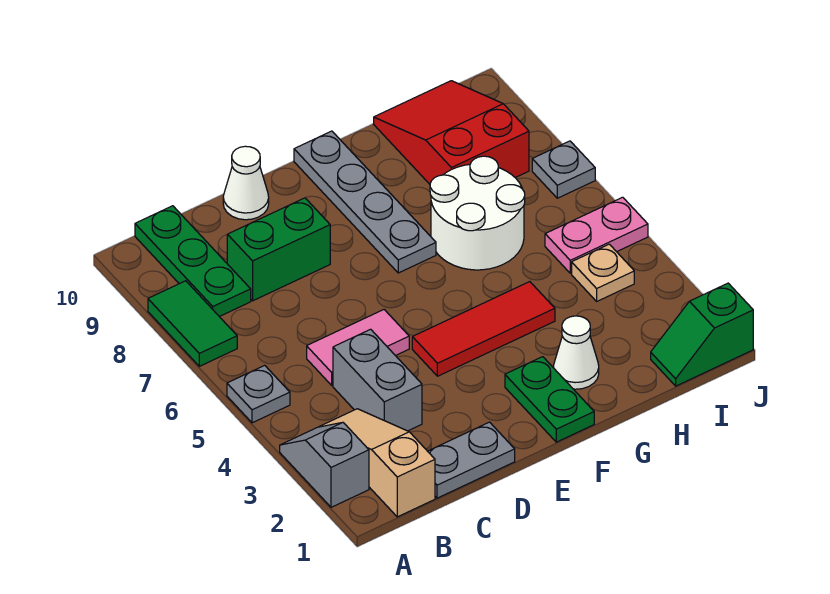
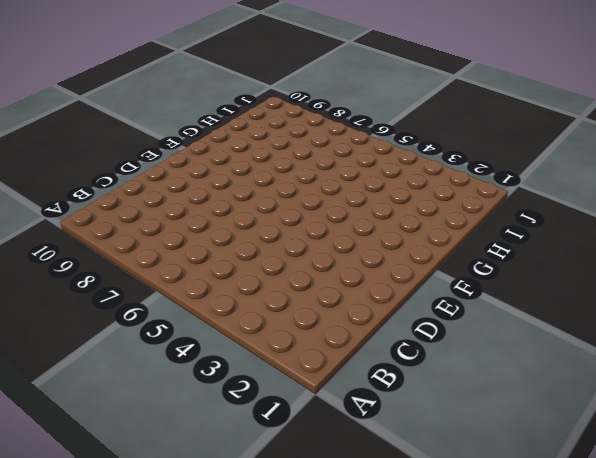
none -> grey slope A2:A3 level 1 top 2
none -> grey plate A5 level 1
none -> green tile A7:A8 level 1

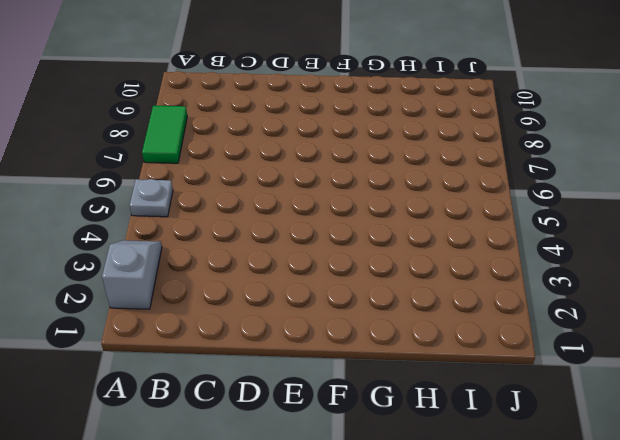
none -> tan slope B1:B3 level 1 top 1
none -> green plate B8:B10 level 1
none -> grey plate C1:D1 level 1

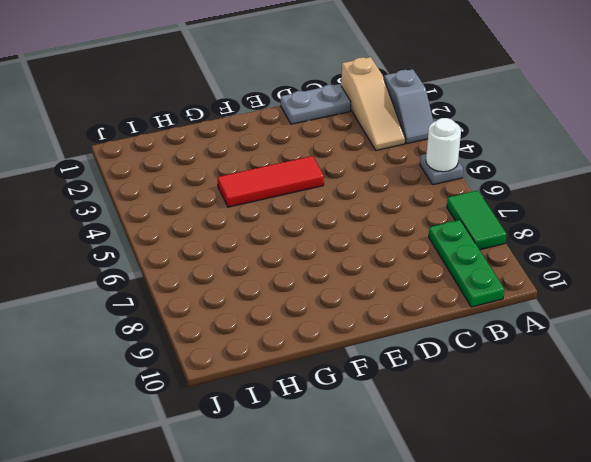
white round brick A5 level 2 -> none
none -> grey brick C3:C4 level 1
none -> pink tile C5:D5 level 1
none -> green brick C8:D8 level 1

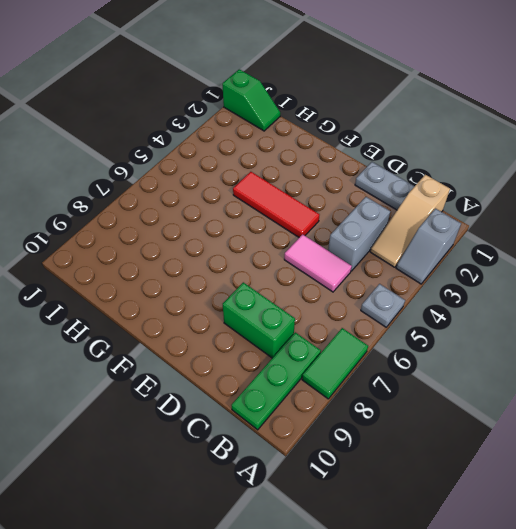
none -> white cone D10 level 1
none -> green plate F1:F2 level 1
none -> grey plate F7:F10 level 1

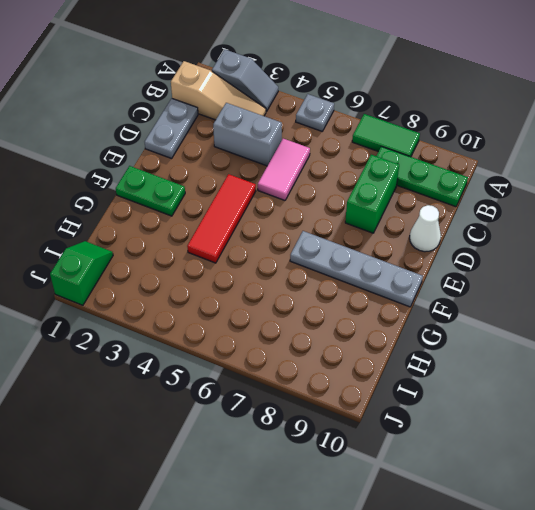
none -> white cone G2 level 1
none -> white round brick G6:H7 level 1
none -> red slope H8:I10 level 1 top 8

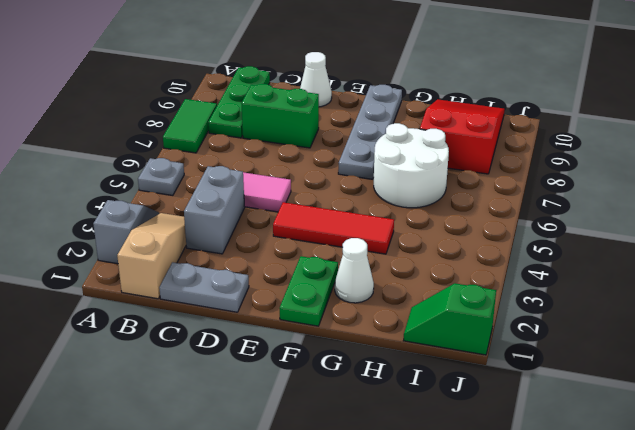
none -> tan plate I4 level 1
none -> pink plate I5:J5 level 1
none -> grey plate J7 level 1

